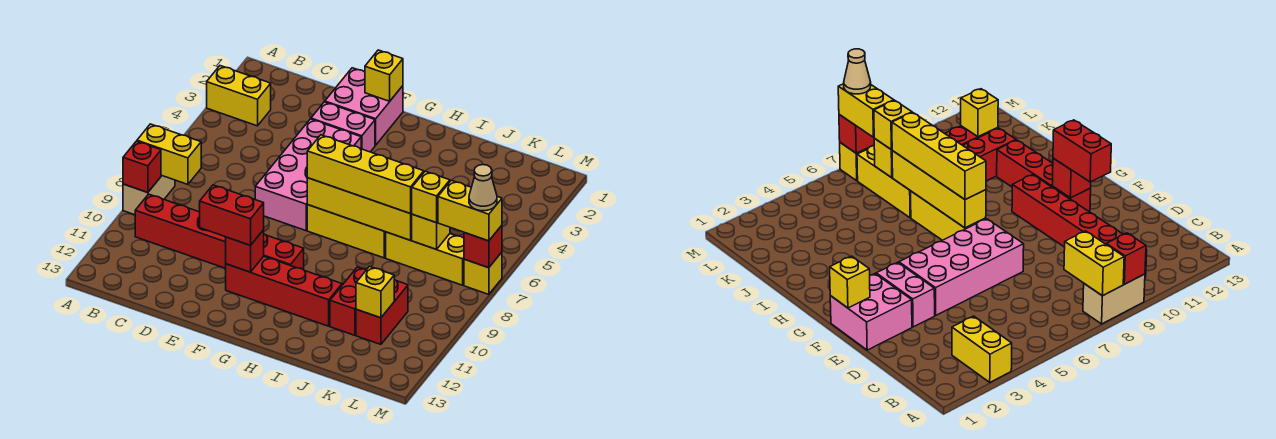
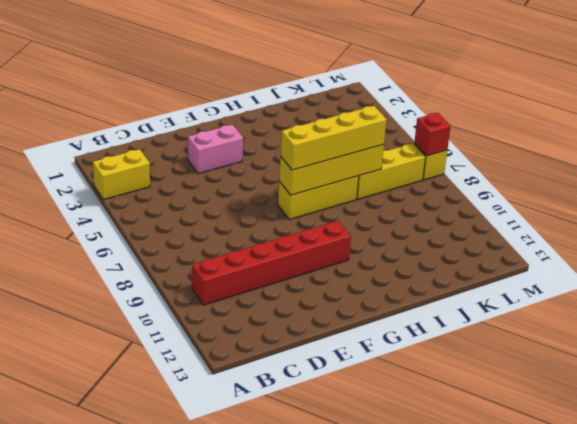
none -> tan brick A8:A9 level 1
none -> pink brick E1:F2 level 1
none -> pink brick E4:F7 level 1

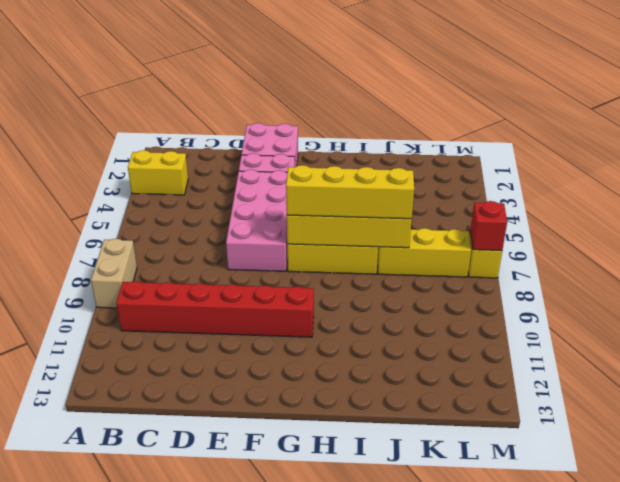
none -> red brick F11:I11 level 1
none -> red brick J10:J11 level 1
none -> red brick K10:K11 level 1

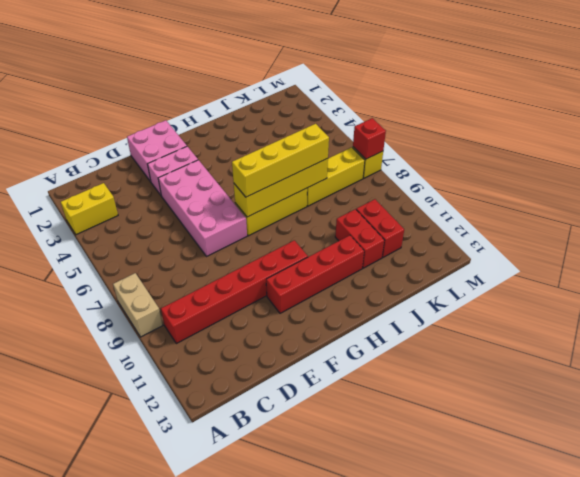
none -> yellow brick A8:B8 level 2
none -> red brick A9 level 2
none -> yellow brick F1 level 2

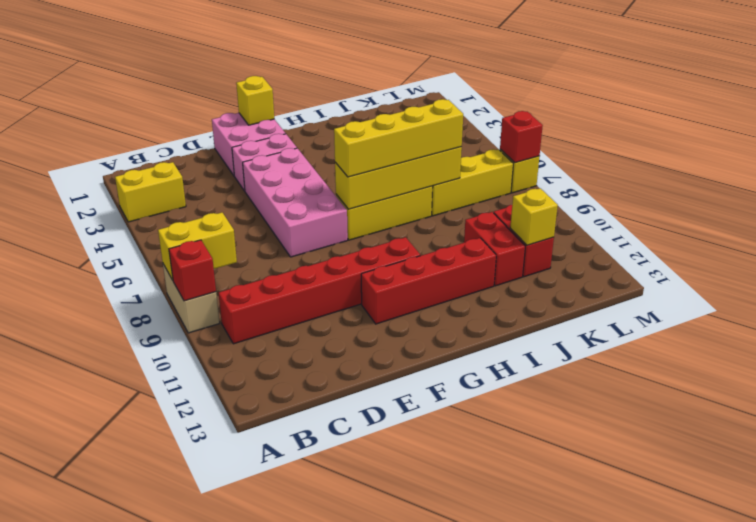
none -> red brick F11 level 2
none -> yellow brick K7 level 2
none -> red brick E11:F11 level 3

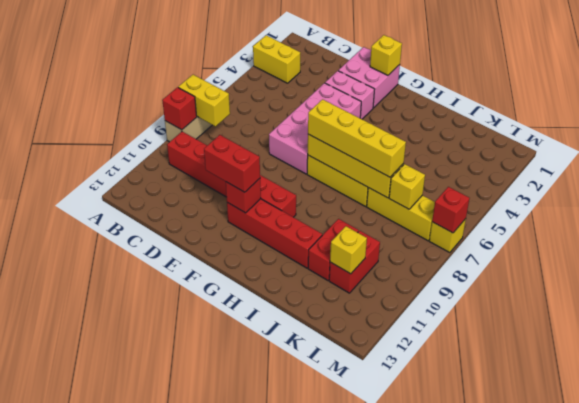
none -> yellow brick K7 level 3
none -> yellow brick L7:M7 level 3
none -> tan cone M7 level 4

